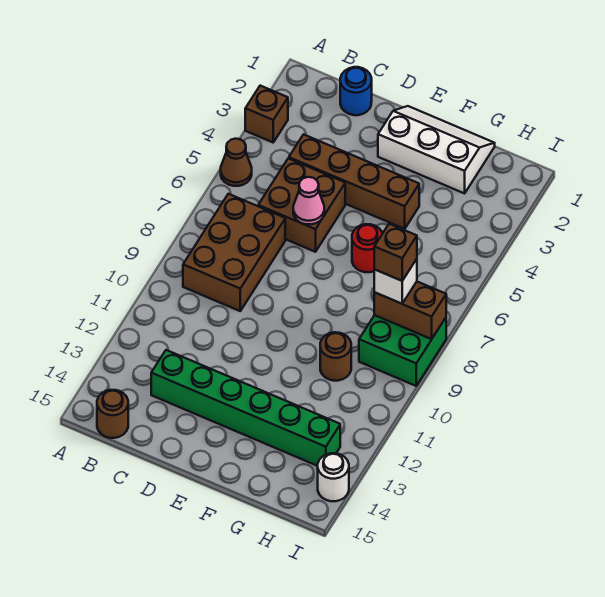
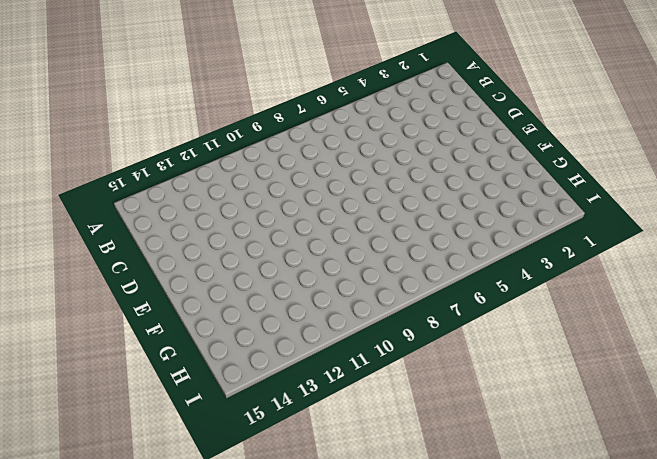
none -> brown brick A3 level 1
none -> brown cone A5 level 1
none -> brown brick B7:C9 level 1

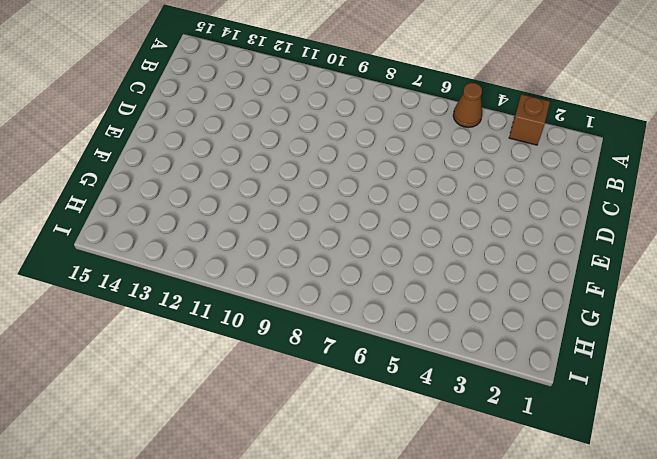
none -> brown brick B7:C9 level 1
none -> brown round brick B15 level 1
none -> blue round brick C1 level 1

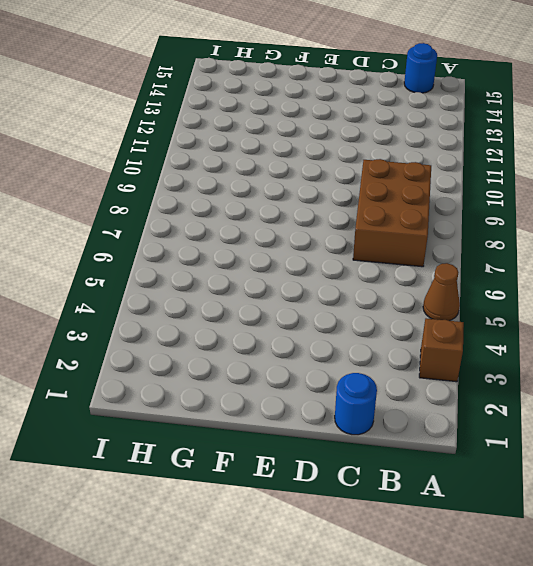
blue round brick B15 level 1 -> brown round brick B15 level 1
none -> brown brick C4:F4 level 1
none -> brown brick C5:D6 level 1
none -> green brick C13:H13 level 1

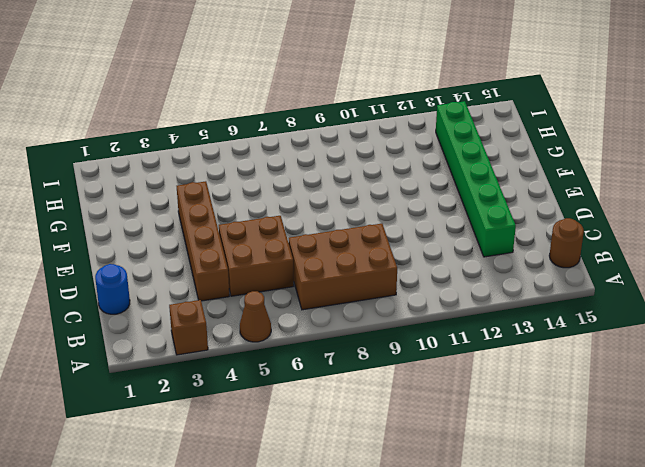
none -> white slope E1:G2 level 1 top 2
none -> red round brick F6 level 1
none -> brown round brick G10 level 1

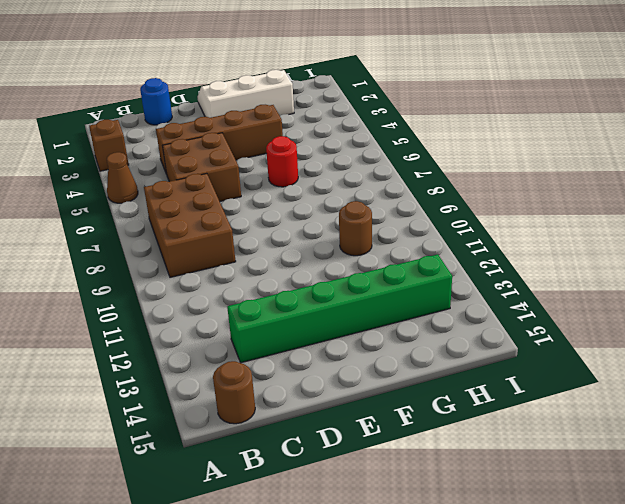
none -> green brick H8:I9 level 1
none -> white round brick I14 level 1
none -> pink cone D6 level 2

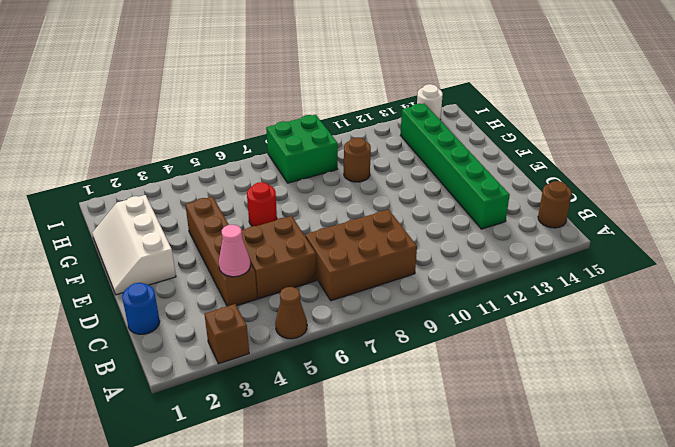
pink cone C4 level 2 -> pink cone D6 level 2
none -> brown brick H8:I8 level 2
none -> white brick H8 level 3
none -> brown brick H8 level 4

